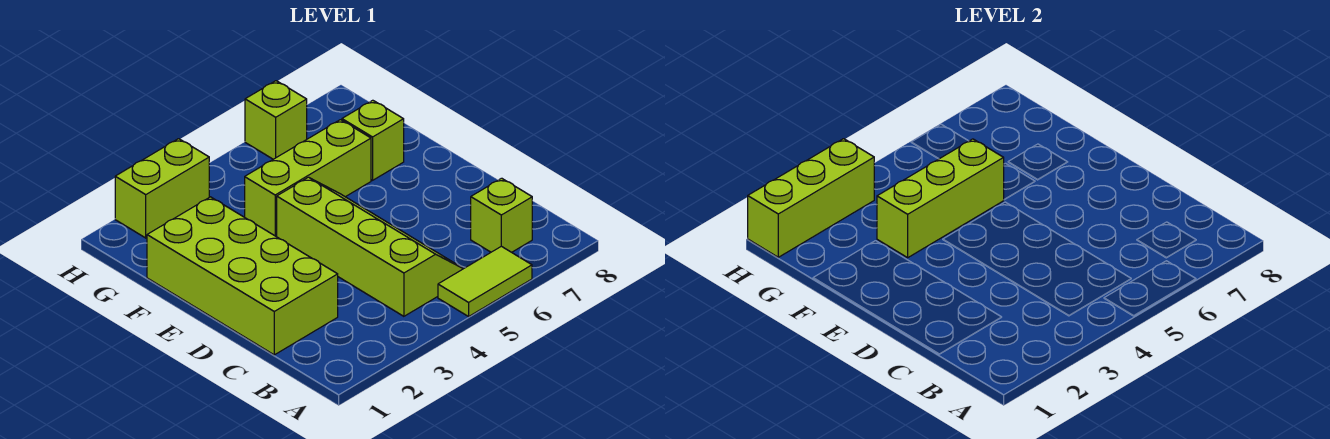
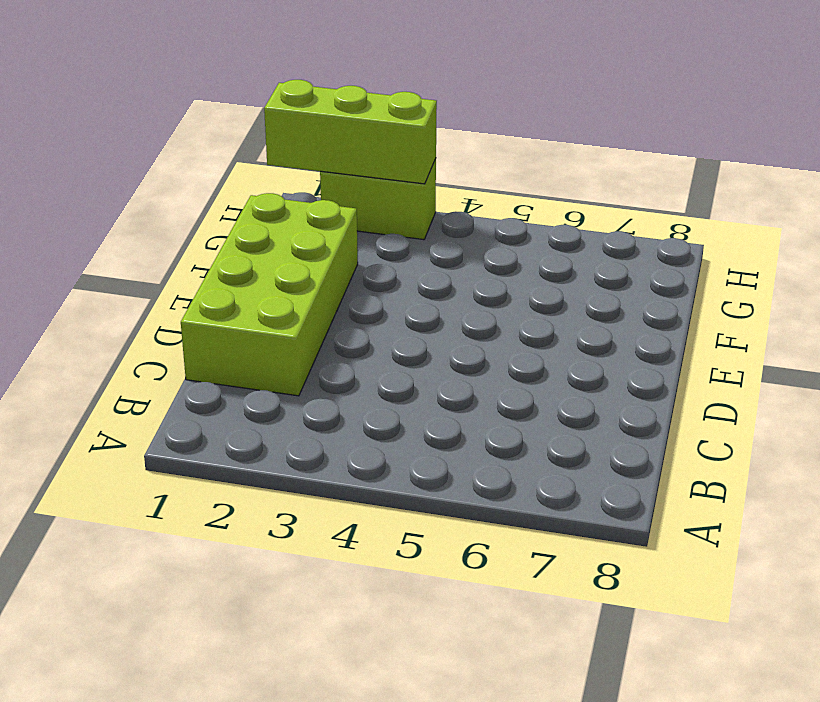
none -> lime tile A5:A6 level 1
none -> lime slope B4:E5 level 1 top 4

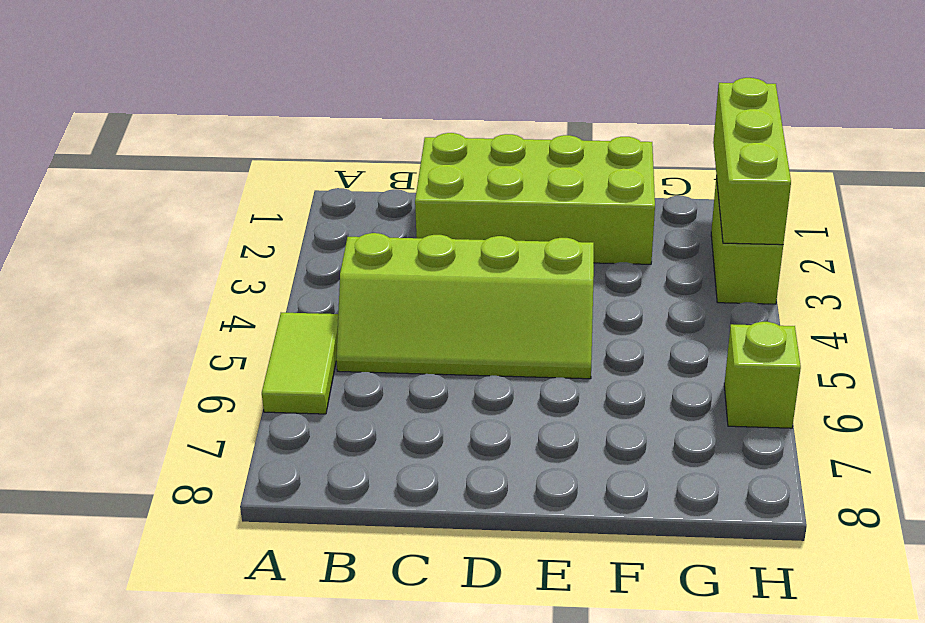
none -> lime brick B7 level 1
none -> lime brick F4:F6 level 1

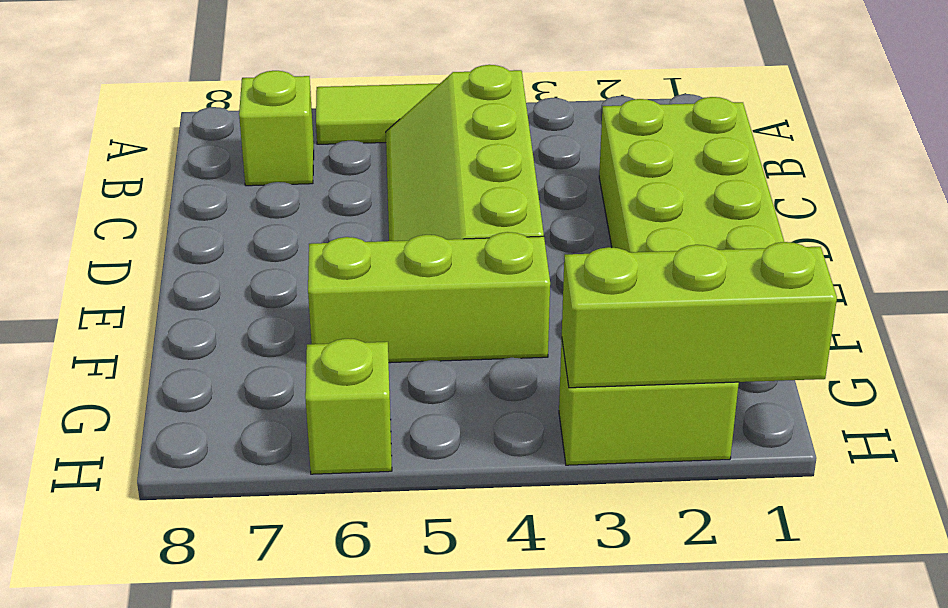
none -> lime brick F7 level 1
none -> lime brick F3:F5 level 2

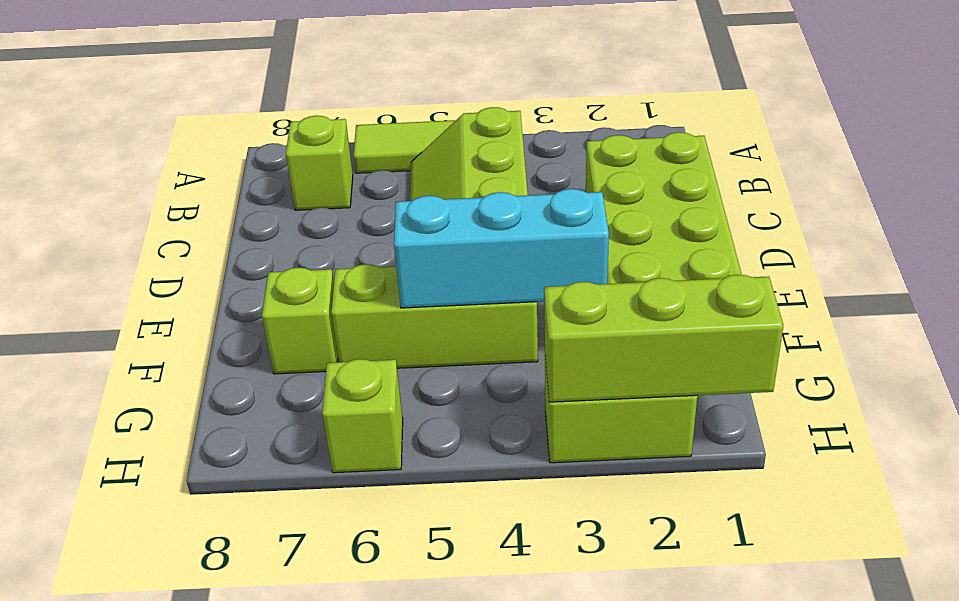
cyan brick F3:F5 level 2 -> lime brick F3:F5 level 2

